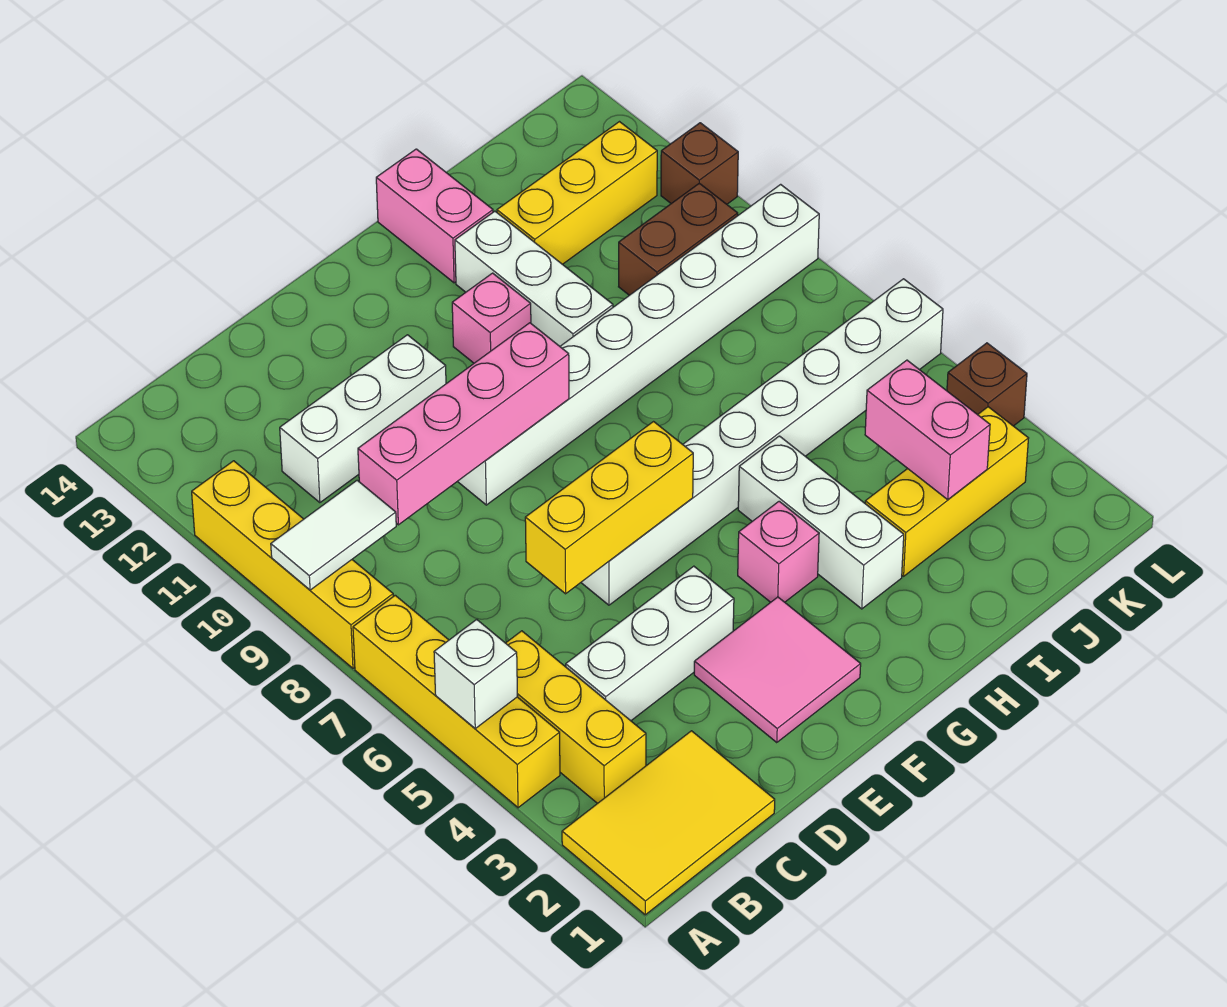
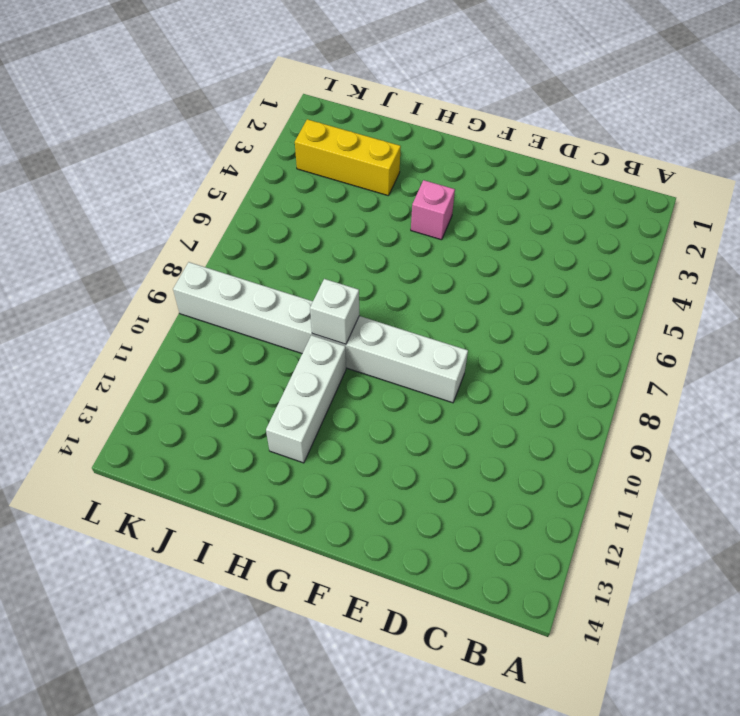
white brick H9 level 2 -> white brick A5 level 2
none -> yellow tile A1:C2 level 1
none -> yellow brick A4:A7 level 1
none -> yellow brick A8:A11 level 1

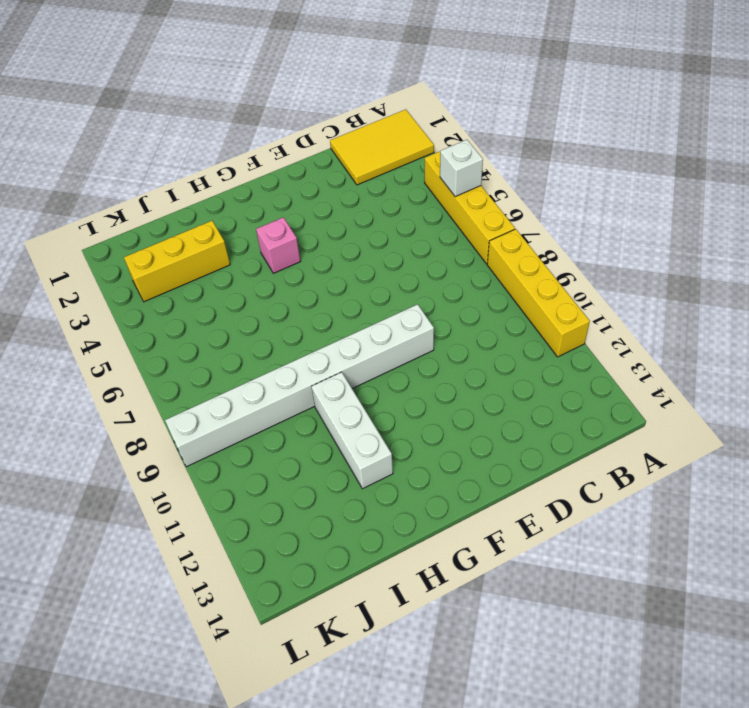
none -> yellow brick B3:B5 level 1
none -> white brick C4:E4 level 1
none -> white brick C11:E11 level 1

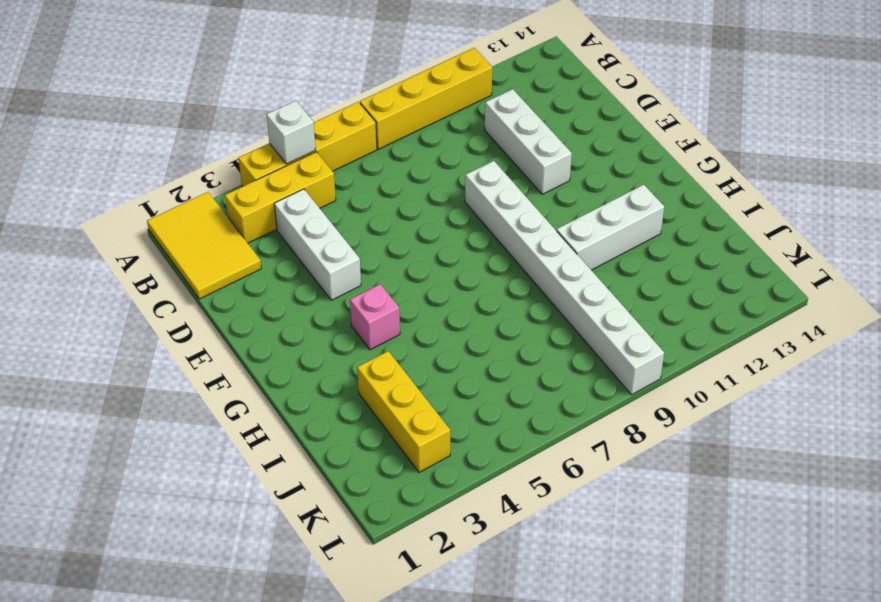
none -> pink tile E2:F3 level 1
none -> white brick E6:L6 level 1
none -> pink brick G11 level 1

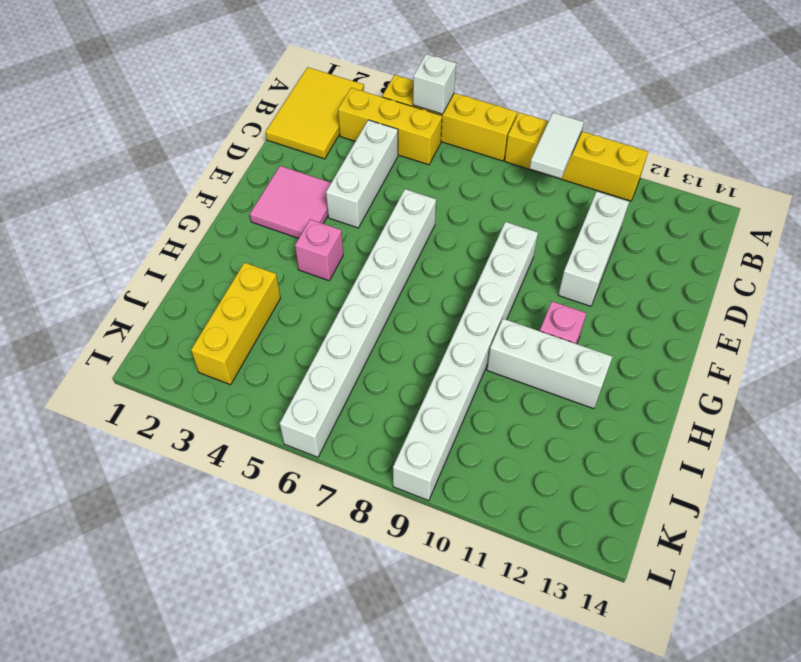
none -> white brick H3:H5 level 1
none -> pink brick H13:H14 level 1
none -> yellow brick I12:K12 level 1

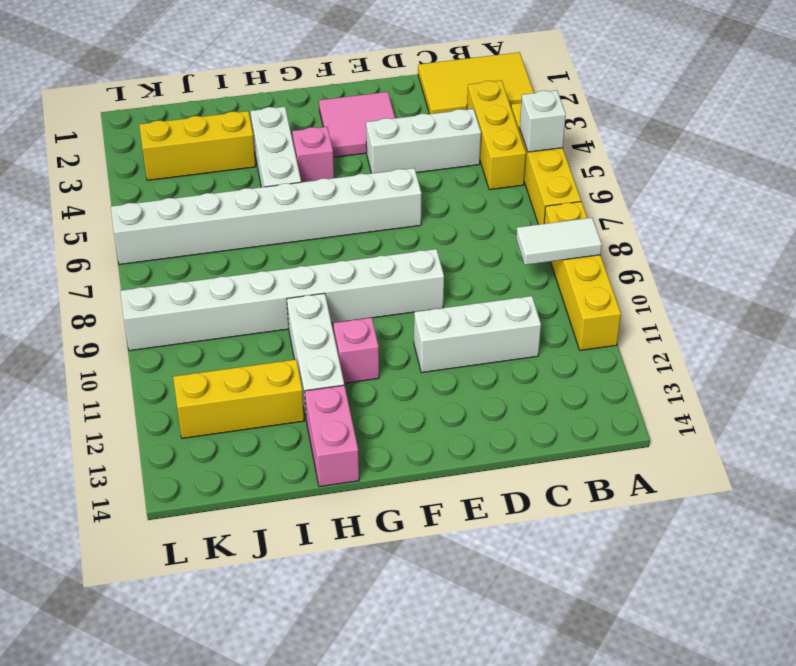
none -> brown brick J10:K10 level 1
none -> brown brick L4 level 1
none -> brown brick L11 level 1

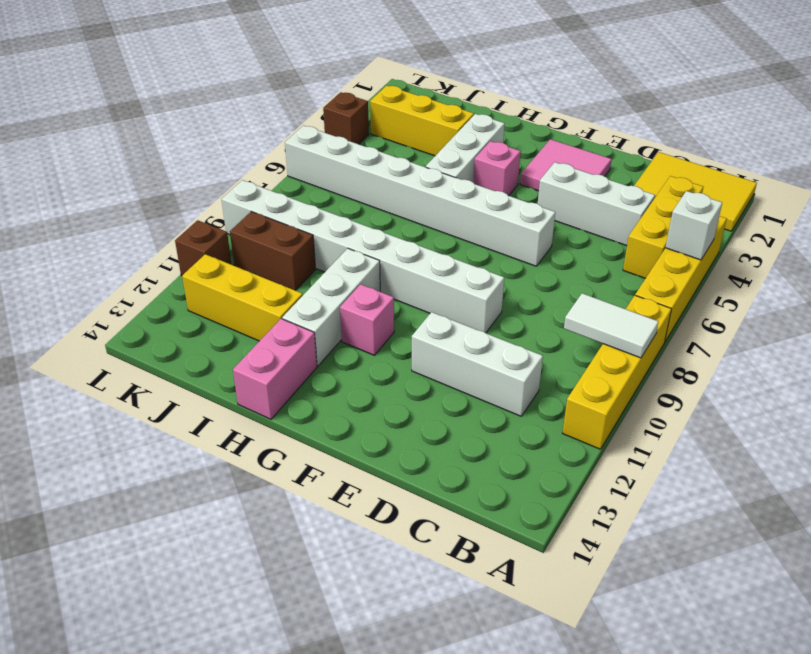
none -> pink brick C9:F9 level 2
none -> yellow brick D6:F6 level 2
none -> pink brick J3:J4 level 2

